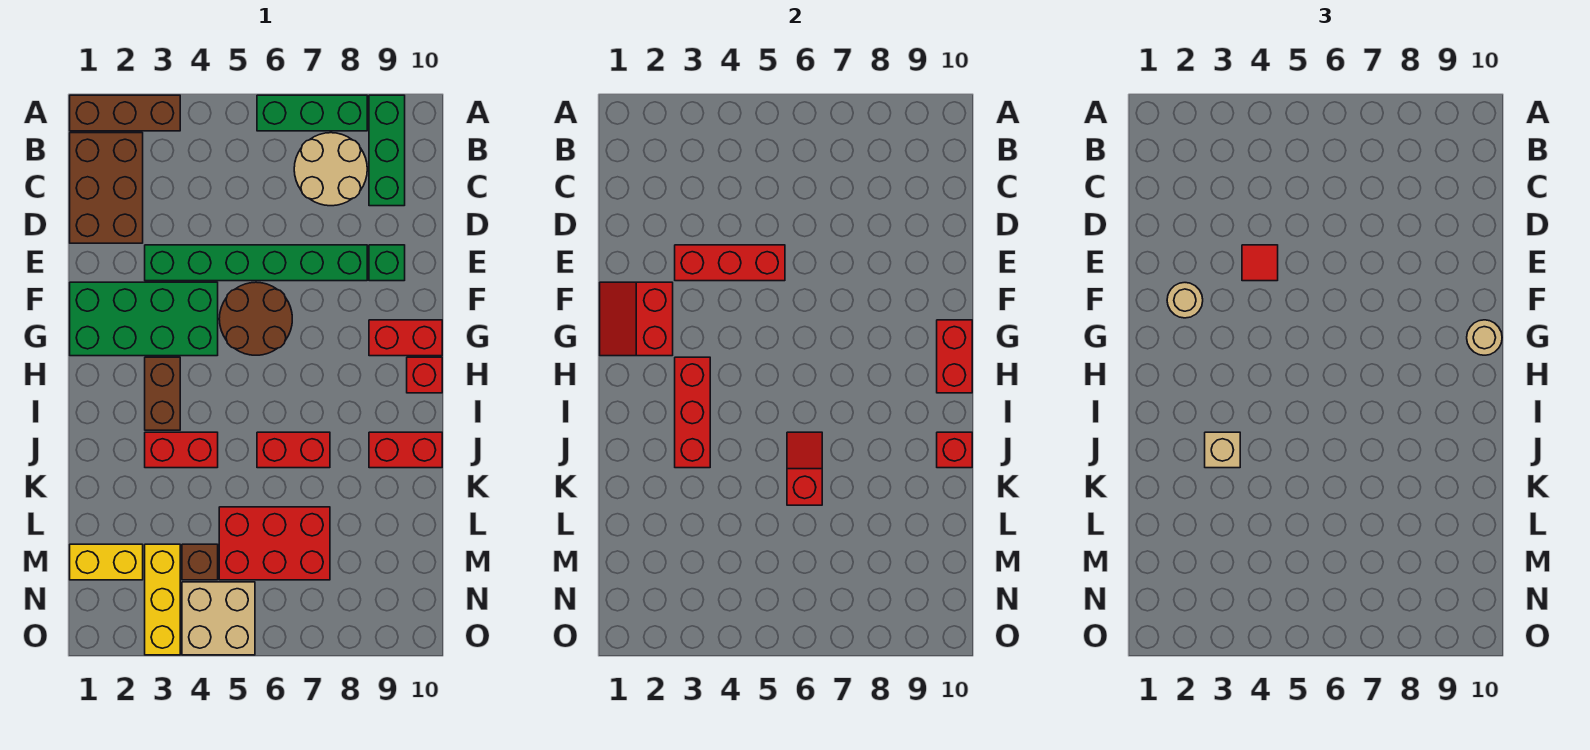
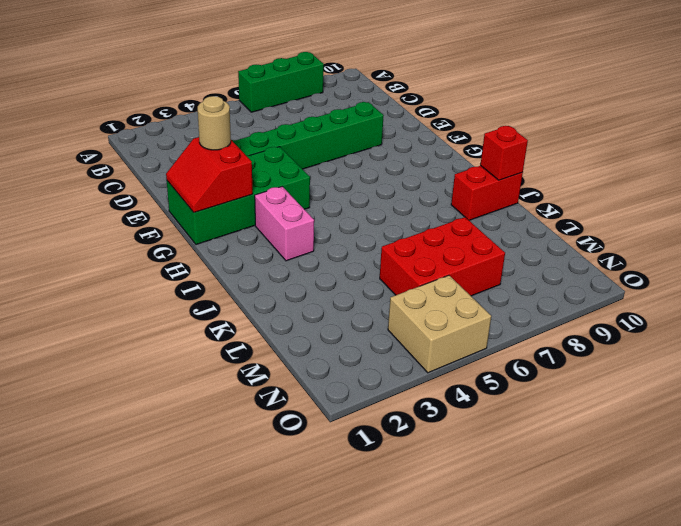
pink brick H3:I3 level 1 -> brown brick H3:I3 level 1
none -> brown brick A1:A3 level 1
none -> green brick A9:C9 level 1
none -> brown brick B1:D2 level 1
none -> tan round brick B7:C8 level 1

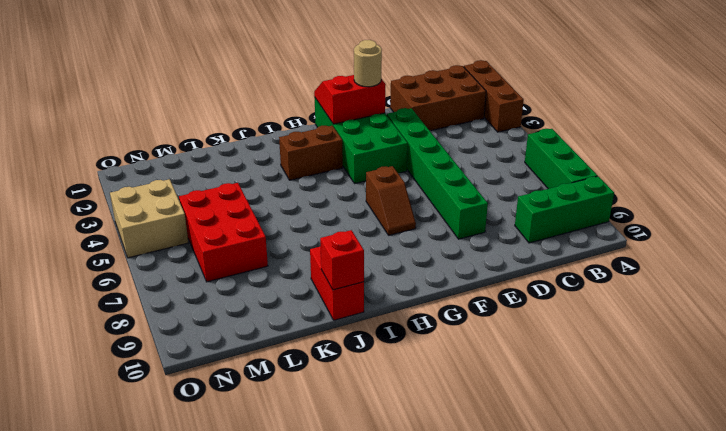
brown slope G6:G7 level 1 top 6 -> brown round brick F5:G6 level 1
none -> tan round brick B7:C8 level 1
none -> green brick E9 level 1
none -> red brick G9:G10 level 1
none -> red brick H10 level 1

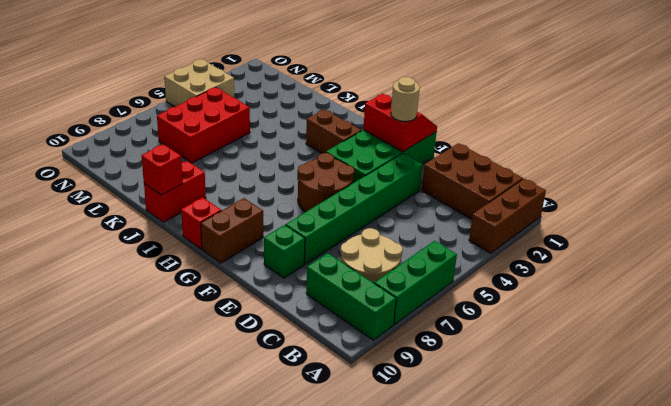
brown brick G9:G10 level 1 -> red brick G9:G10 level 1
none -> red brick J3:J4 level 1
none -> red brick J6:J7 level 1
none -> yellow brick M1:M2 level 1
none -> yellow brick M3:O3 level 1

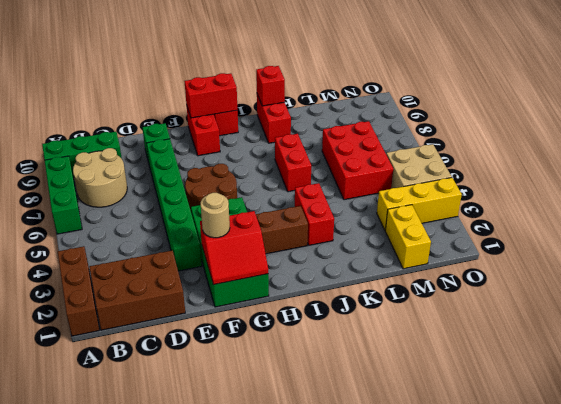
none -> brown brick M4 level 1
none -> red brick E3:E5 level 2
none -> red brick H3:J3 level 2
none -> red slope J6:K6 level 2 top K

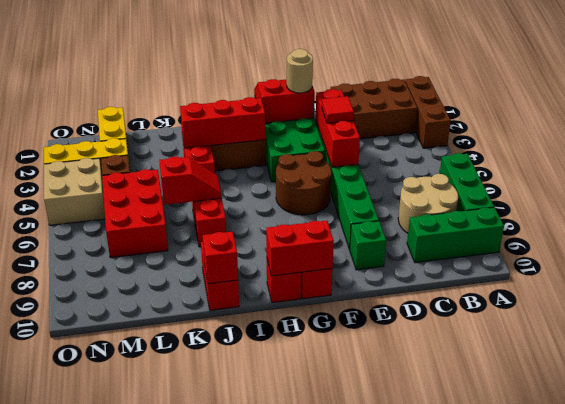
none -> tan round brick G10 level 3
none -> tan brick J3 level 3

